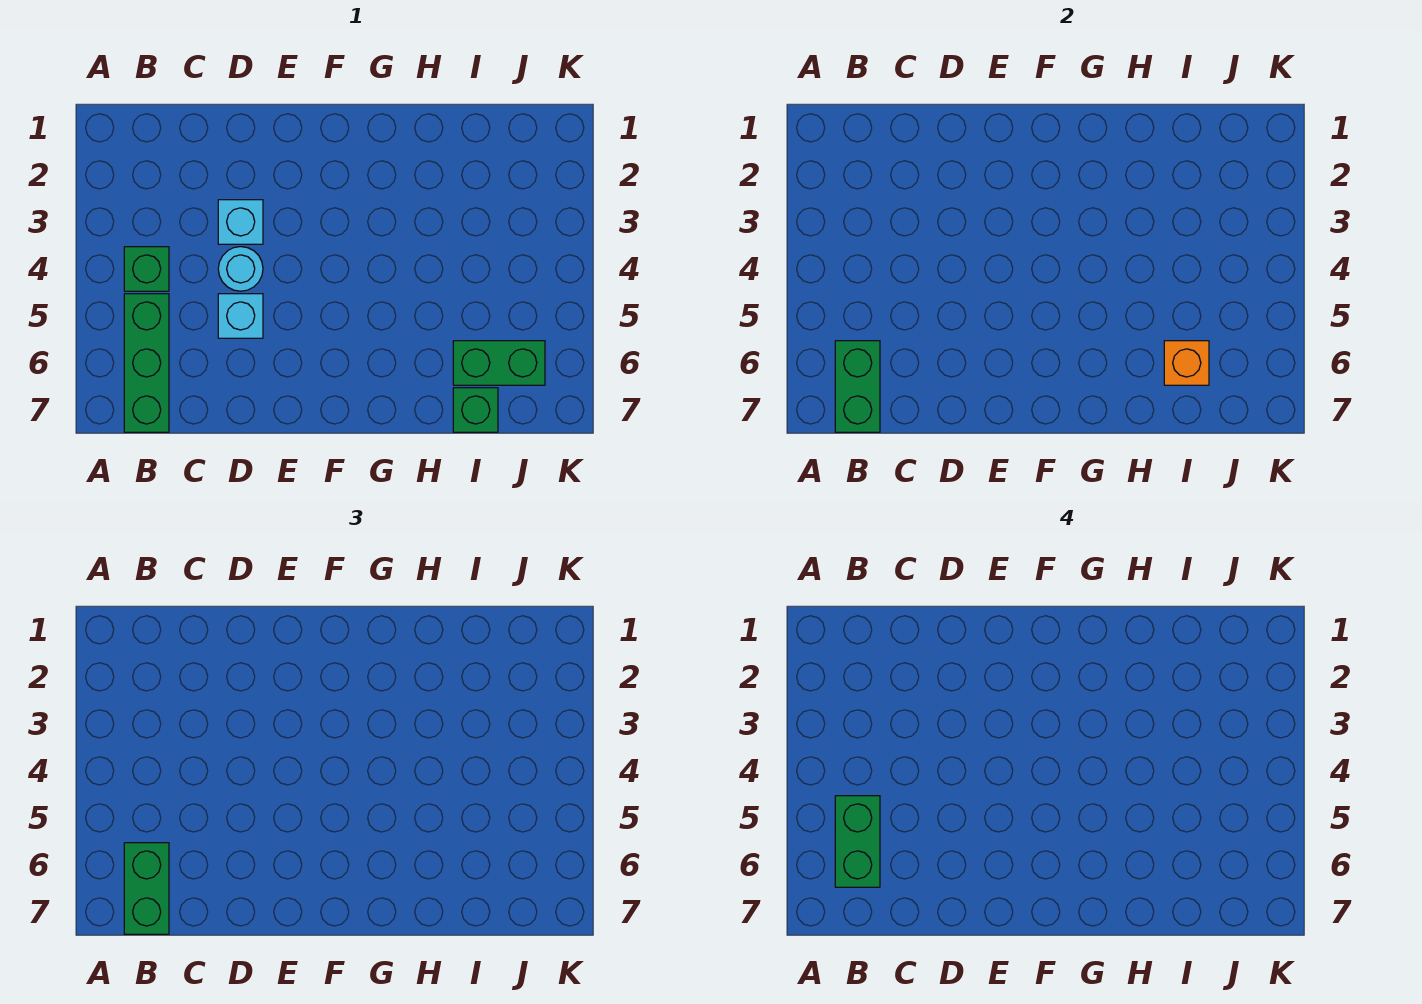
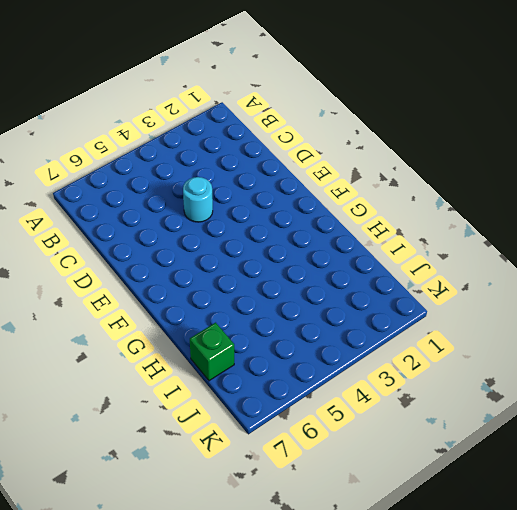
none -> green brick B4 level 1
none -> green brick B5:B7 level 1

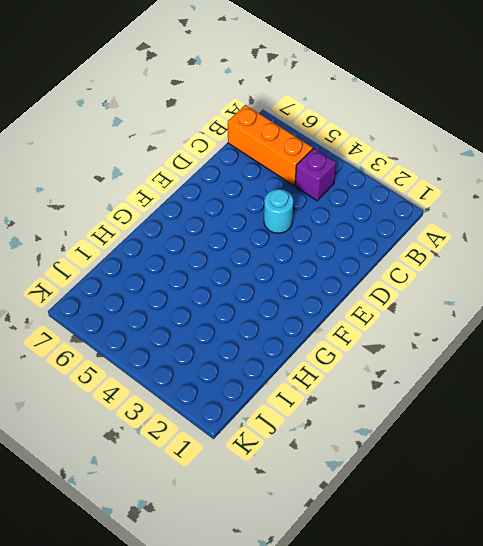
purple brick B4 level 1 -> green brick B4 level 1
orange brick B5:B7 level 1 -> green brick B5:B7 level 1
none -> cyan brick D3 level 1
none -> cyan brick D5 level 1

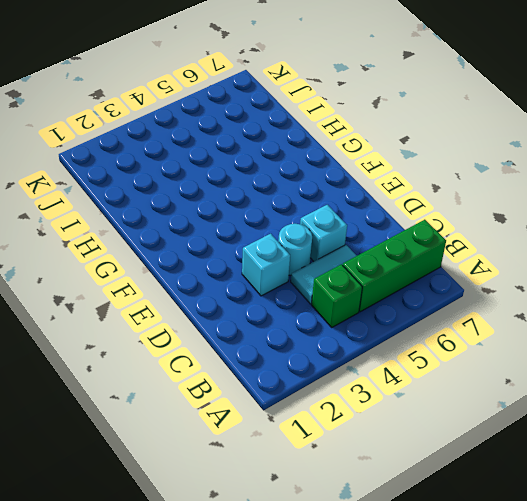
cyan tile C4:C5 level 1 -> none
none -> green brick I6:J6 level 1
none -> green brick I7 level 1

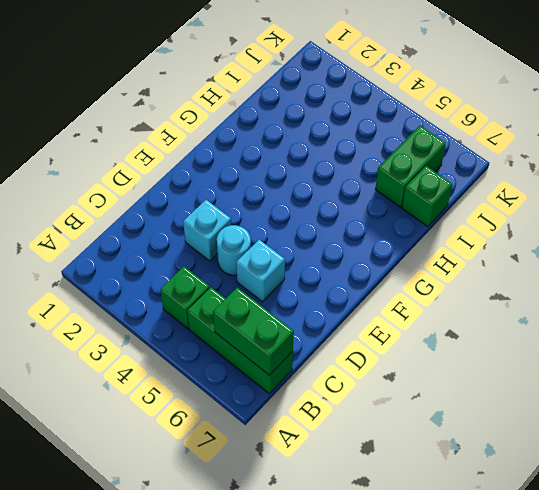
none -> orange brick I6 level 2
none -> green brick B6:B7 level 3

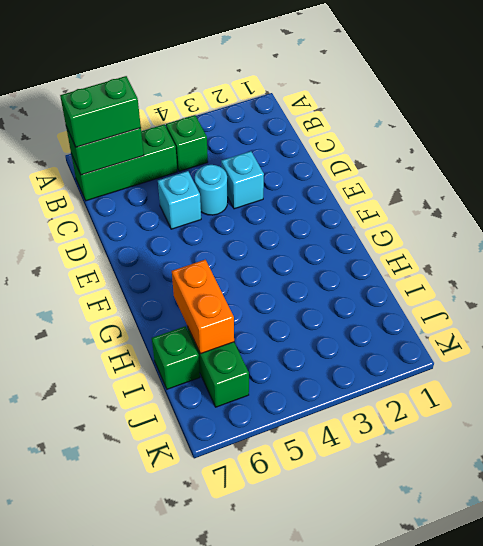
orange brick H6:I6 level 2 -> orange brick I6 level 2
none -> green brick B5:B6 level 4

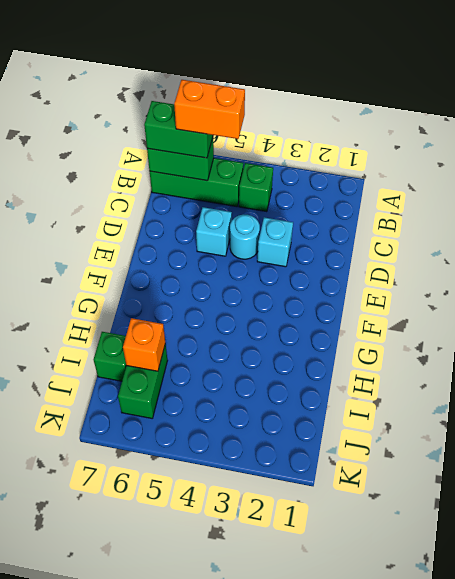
orange brick B5:B6 level 4 -> green brick B5:B6 level 4

